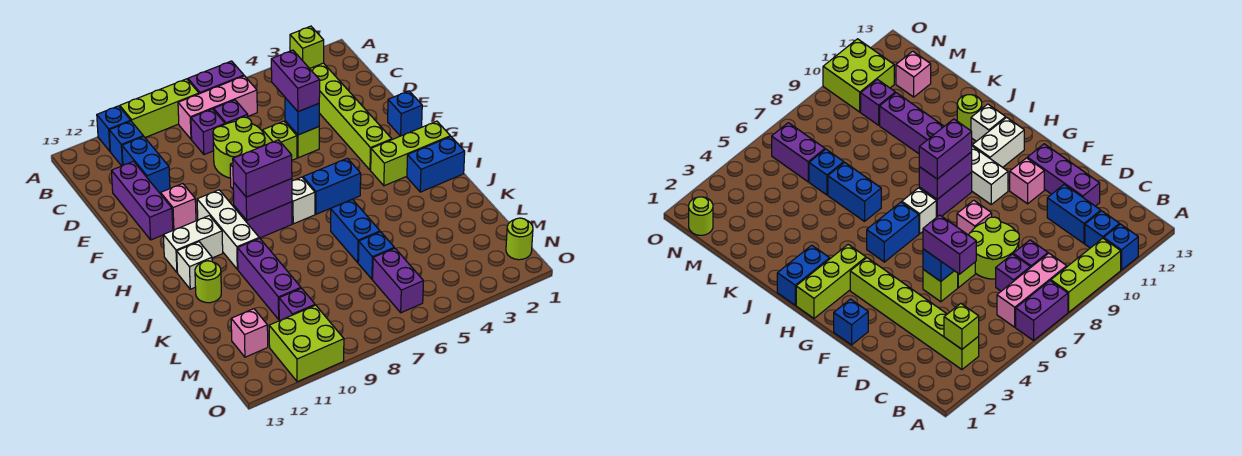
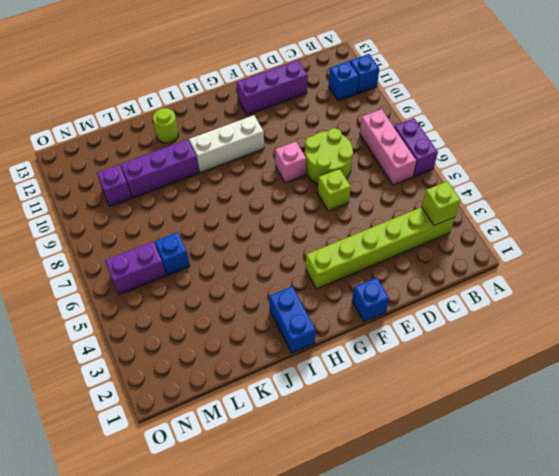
none -> lime brick A8:A10 level 1
none -> purple brick C7 level 1
none -> purple brick C8 level 1
none -> blue brick C11:D11 level 1

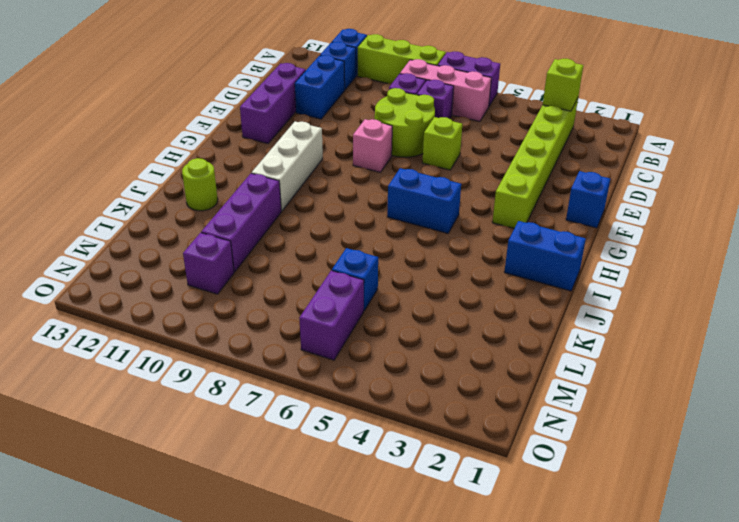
none -> lime brick E5 level 1
none -> pink brick F11 level 1
none -> lime brick H1:H3 level 1
none -> white brick H7 level 1

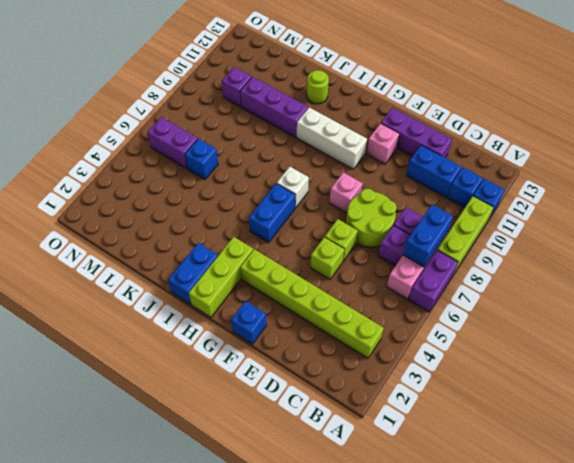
blue brick B7:B8 level 2 -> blue brick J6:K6 level 1
none -> purple brick H8:H9 level 1
none -> white brick H11:H12 level 1
none -> white brick I12 level 1
none -> pink brick M12 level 1

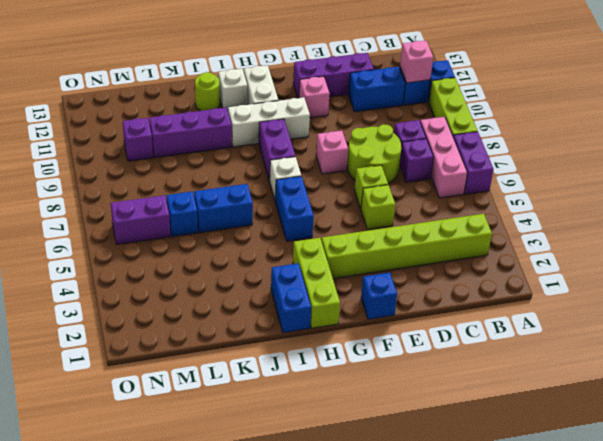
pink brick B11 level 2 -> pink brick M12 level 1
none -> lime round brick N1 level 1
none -> lime brick N10:O11 level 1
none -> lime brick B3 level 2
none -> blue brick E5 level 2

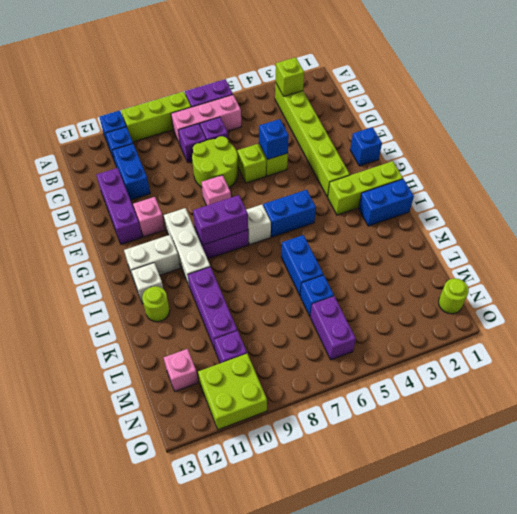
none -> purple brick D5:E5 level 3
none -> purple brick H8:H9 level 3

